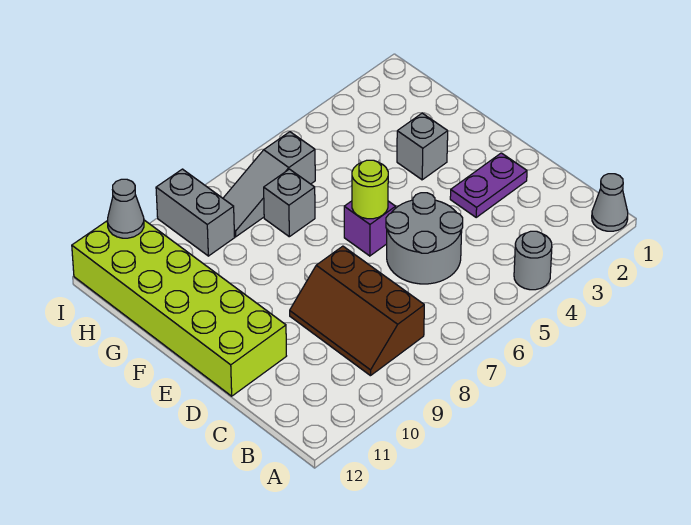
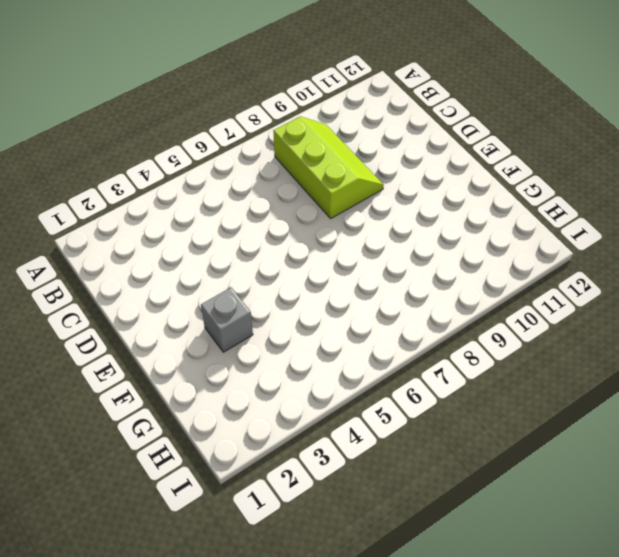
lime slope B8:D9 level 1 top 8 -> brown slope B8:D9 level 1 top 8
none -> grey cone A1 level 1
none -> grey round brick A4 level 1
none -> grey round brick C5:D6 level 1

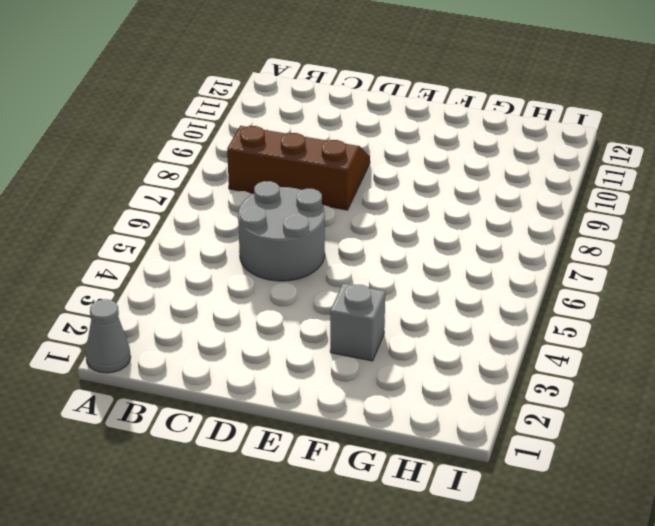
none -> grey round brick A4 level 1
none -> purple plate D2:D3 level 1
none -> lime brick D11:I12 level 1

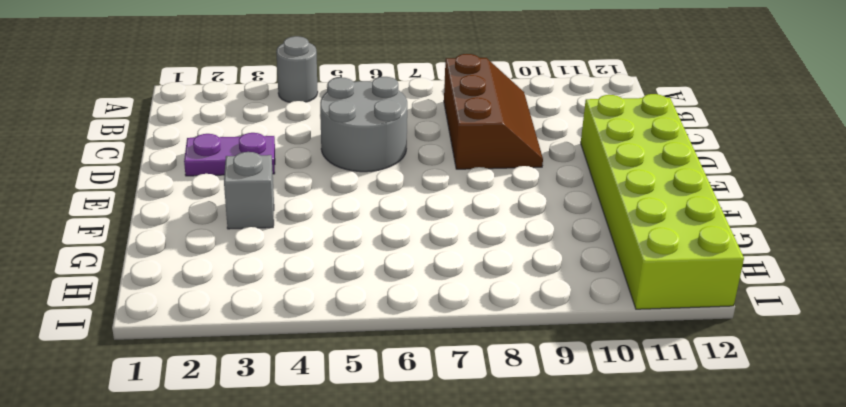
none -> grey cone A1 level 1
none -> purple brick E6 level 1
none -> grey brick G7 level 1

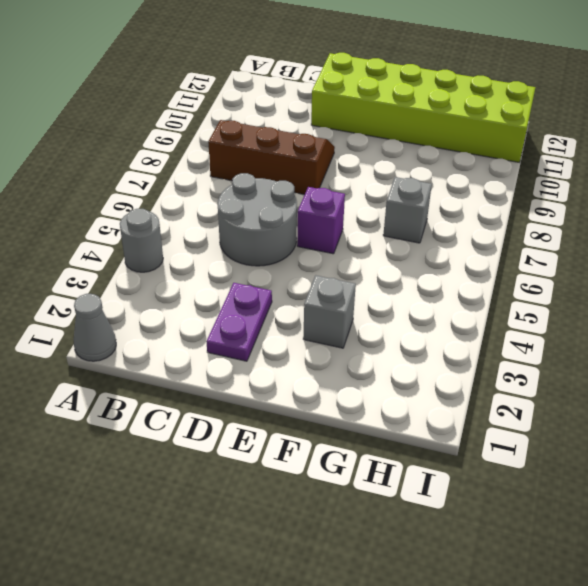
none -> grey slope H6:H8 level 1 top 6
none -> grey brick H9:I9 level 1
none -> lime round brick E6 level 2

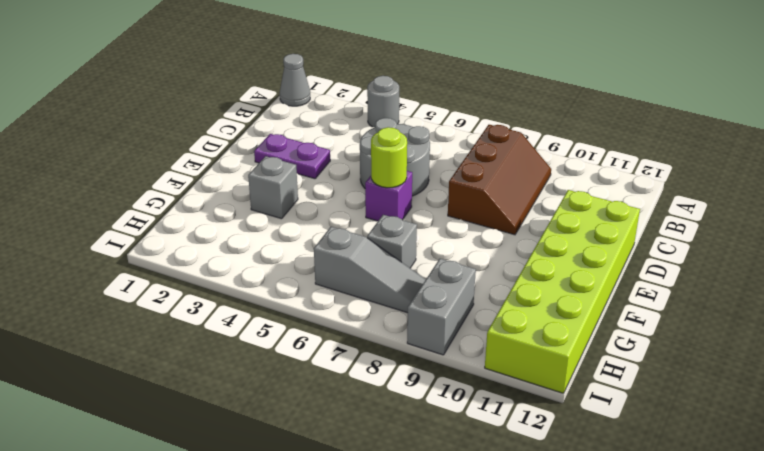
none -> grey cone I11 level 2

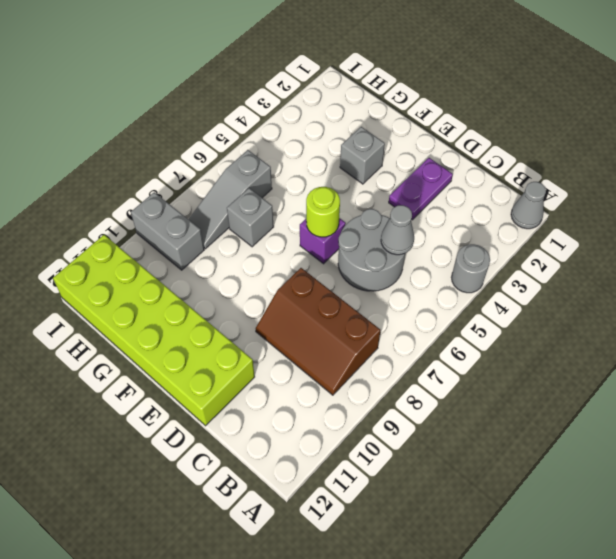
grey cone C5 level 2 -> grey cone I11 level 2

